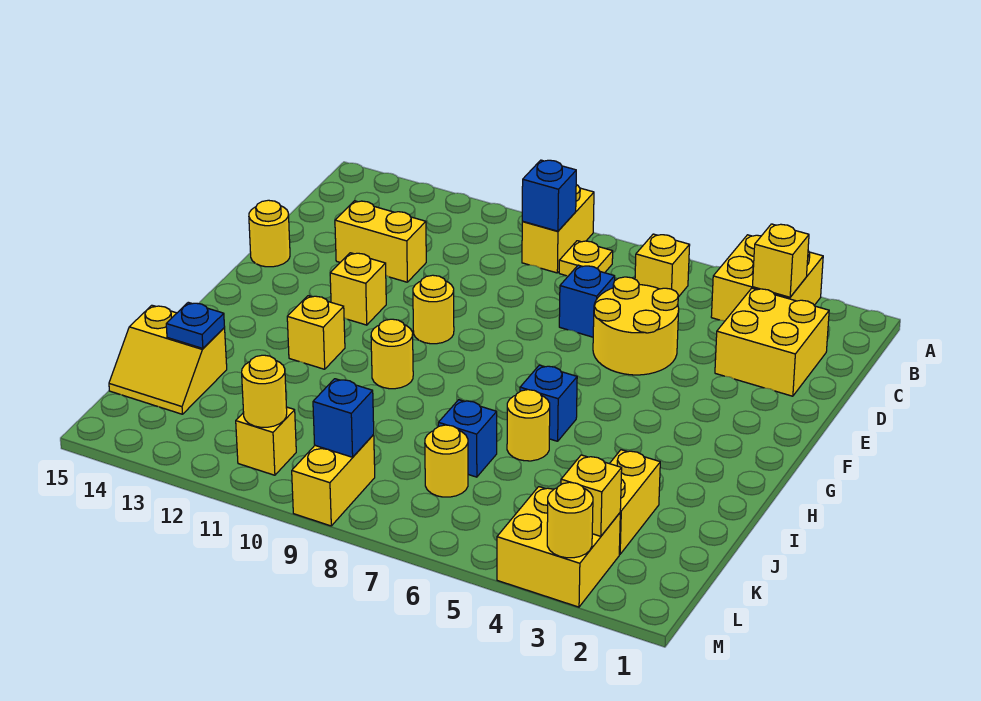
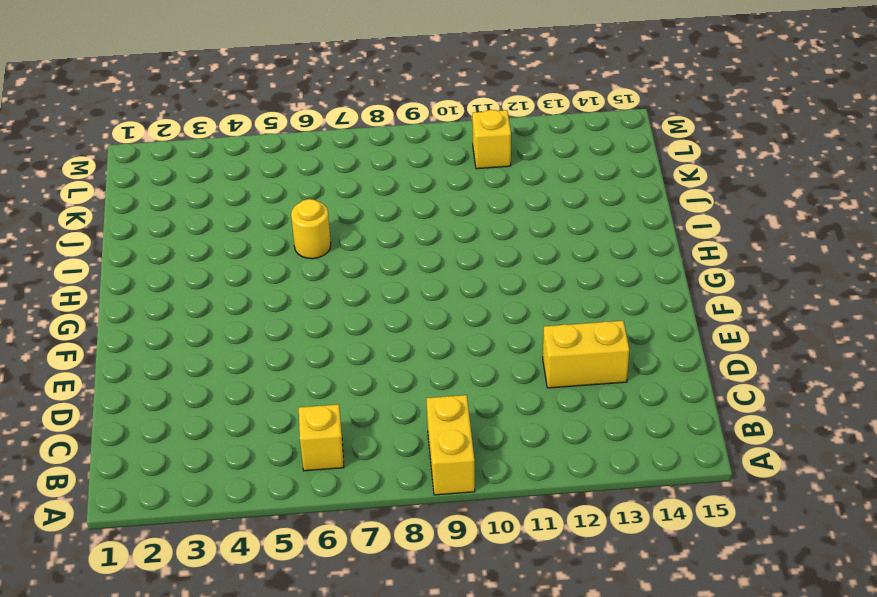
none -> yellow brick A3:B4 level 1
none -> yellow plate B8 level 1
none -> yellow brick C2:D3 level 1

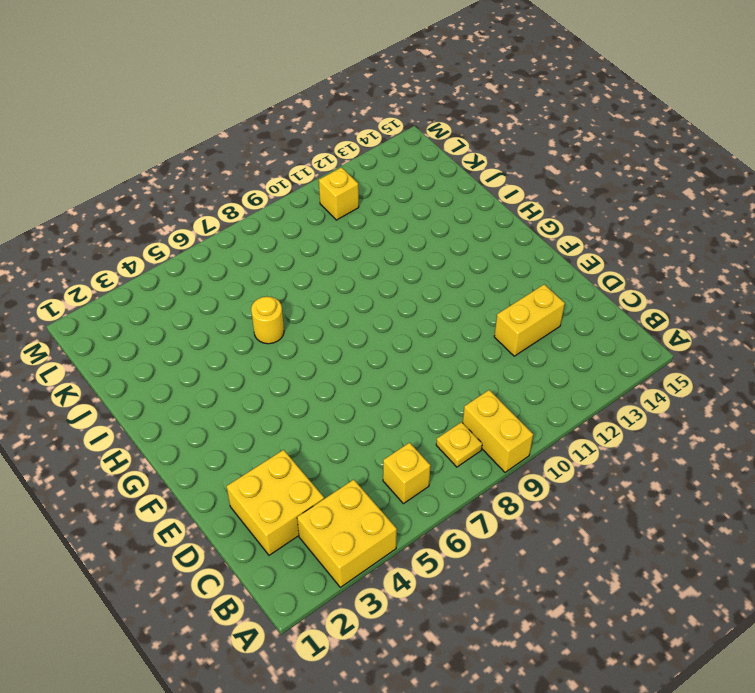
none -> yellow round brick D5:E6 level 1
none -> blue brick D7 level 1
none -> yellow round brick E15 level 1

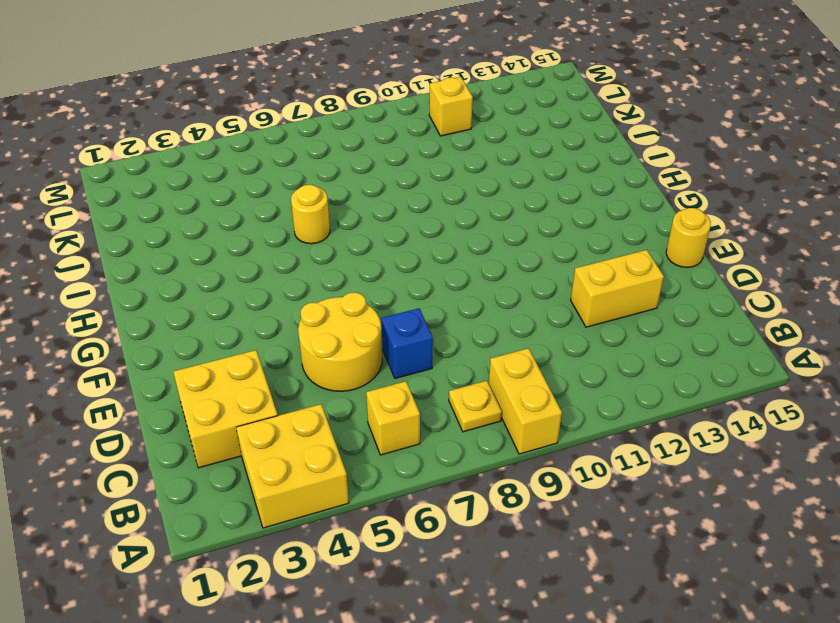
none -> yellow round brick F10 level 1
none -> yellow brick F12 level 1
none -> blue brick H6 level 1

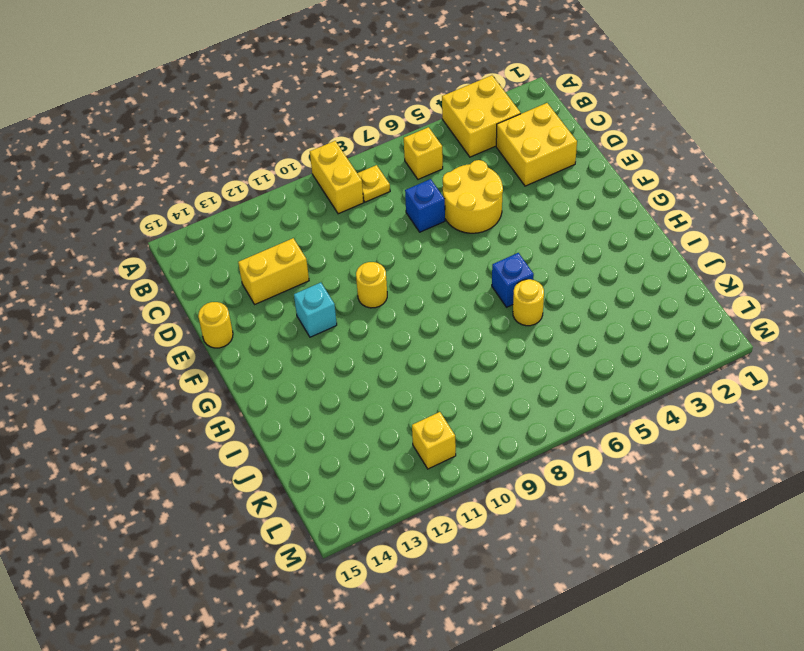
cyan brick F12 level 1 -> yellow brick F12 level 1
none -> yellow round brick H10 level 1
none -> yellow brick H12 level 1
none -> yellow brick J3:K3 level 1

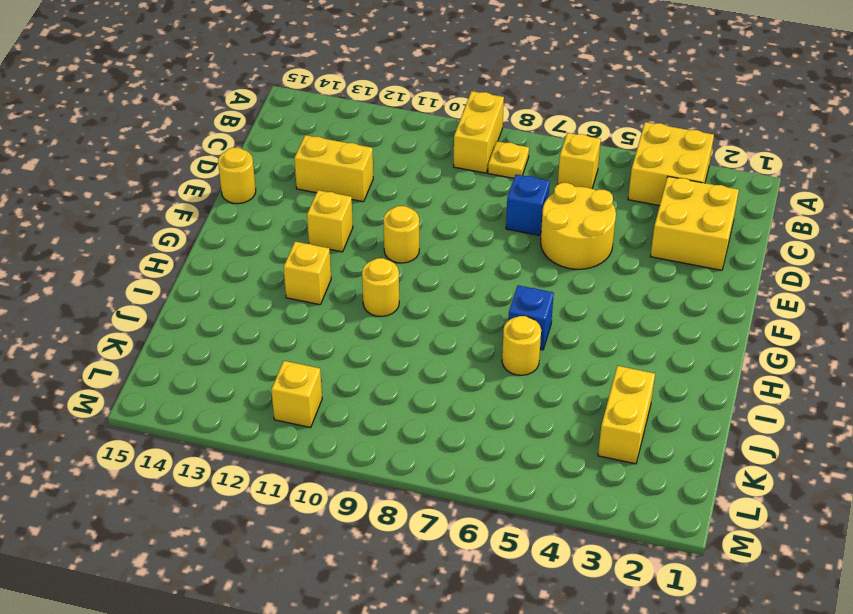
none -> blue brick J7 level 1
none -> yellow slope J14:K15 level 1 top J
none -> yellow round brick K7 level 1

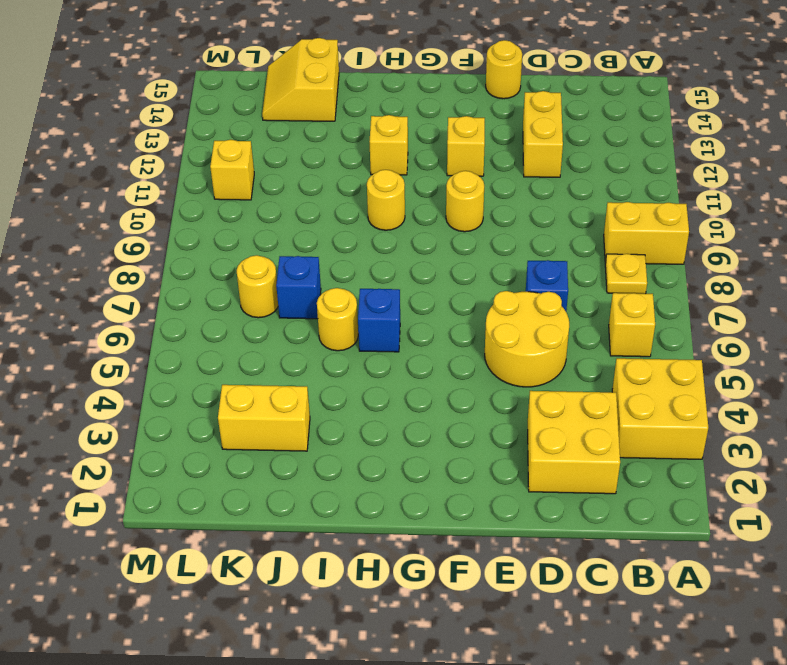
none -> yellow brick L3:M4 level 1
none -> yellow brick L9:M9 level 1
none -> yellow brick B3 level 2

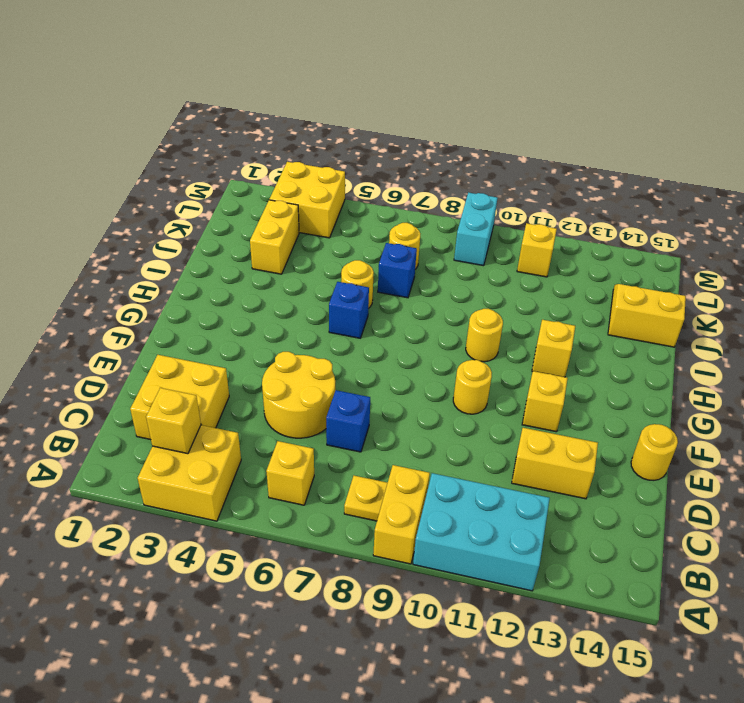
cyan brick A10:B12 level 1 -> none
cyan brick L9:M9 level 1 -> yellow brick L9:M9 level 1
none -> blue brick B9 level 2
none -> blue plate J14 level 2
none -> yellow brick L3 level 2

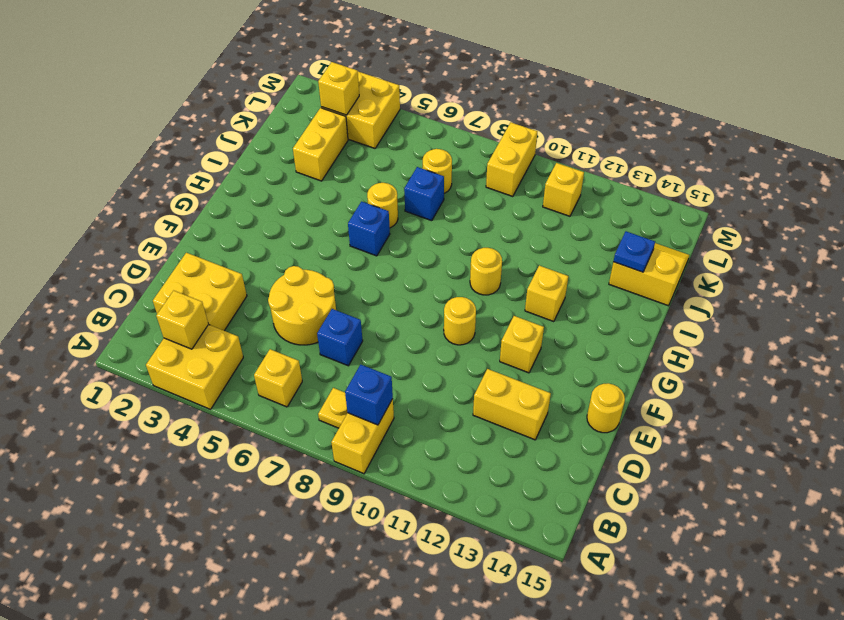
none -> blue brick L9 level 2
none -> yellow round brick L11 level 2
none -> yellow round brick M3 level 2

